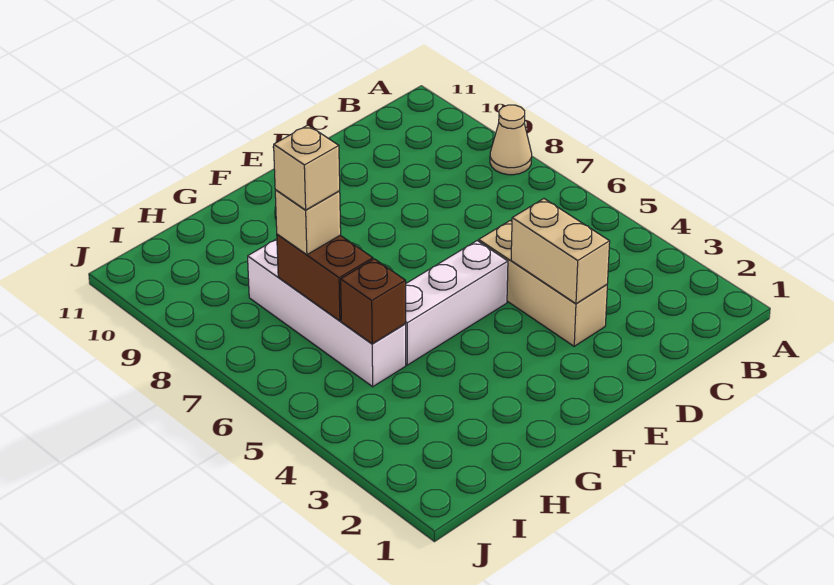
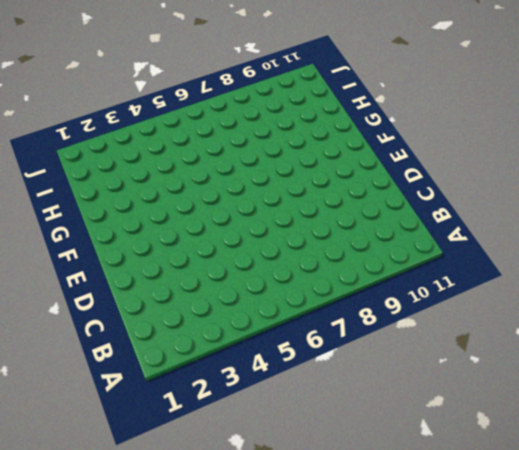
none -> tan cone A8 level 1
none -> tan brick D3:D5 level 1

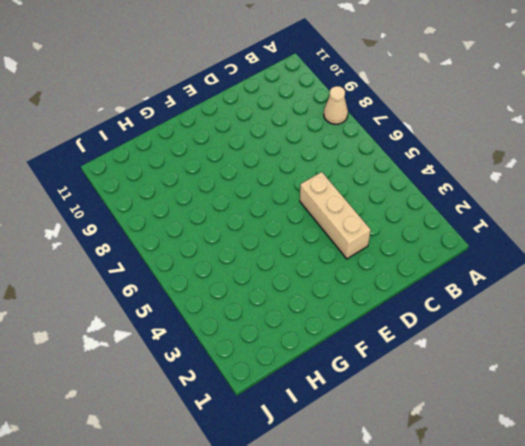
none -> white brick E5:G5 level 1
none -> white brick H5:H8 level 1

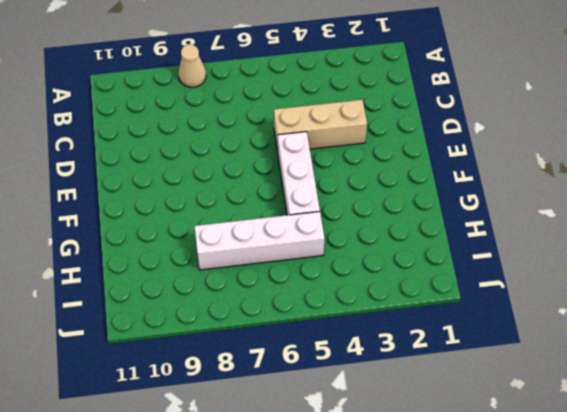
none -> tan brick D3:D4 level 2
none -> brown brick H5 level 2

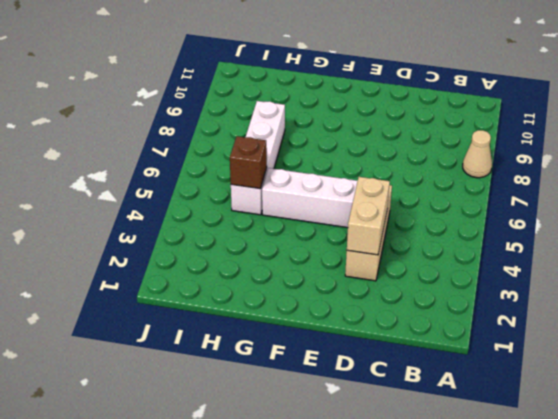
none -> brown brick H6:H7 level 2
none -> tan brick H7 level 3

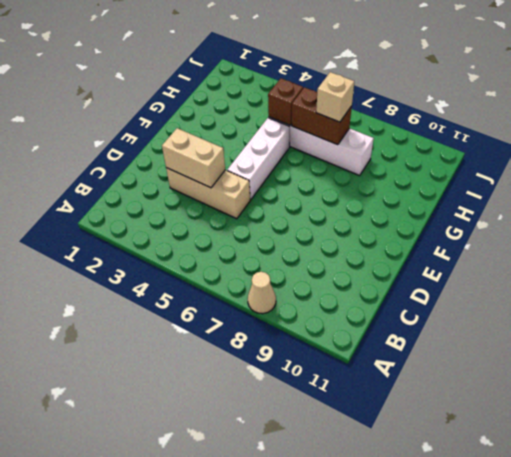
none -> tan brick H7 level 4

